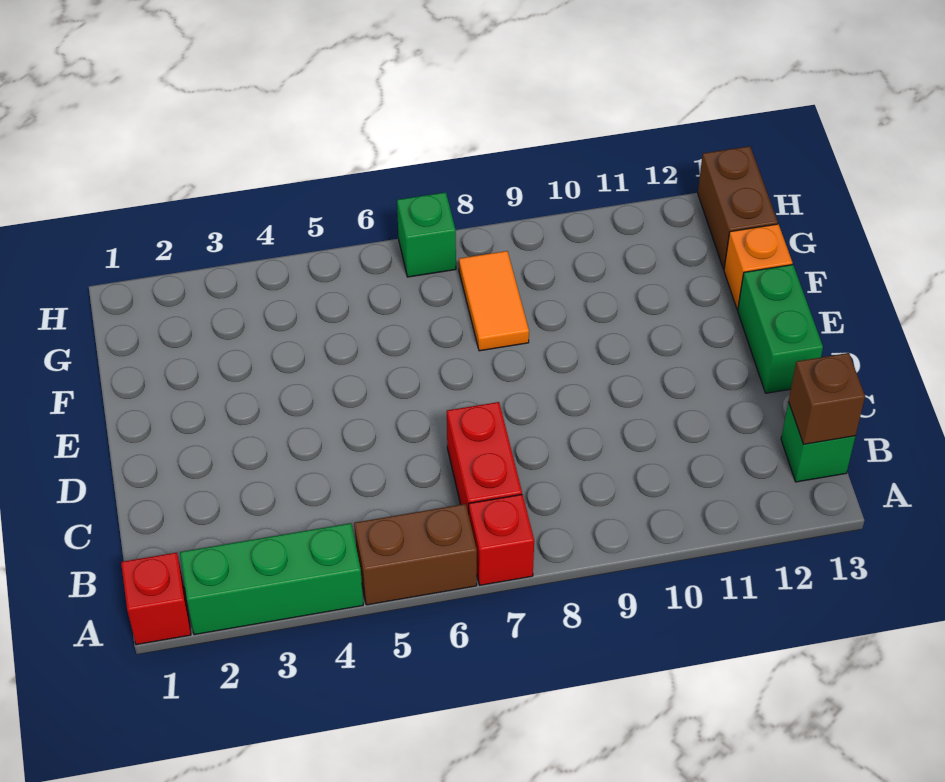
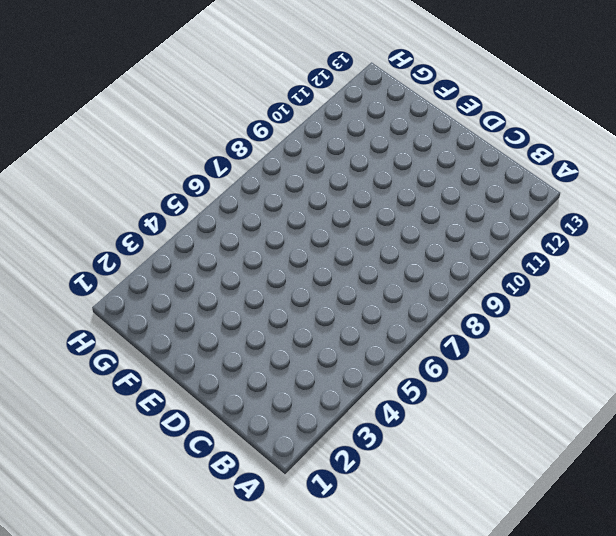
none -> red brick A1 level 1
none -> green brick A2:A4 level 1
none -> brown brick A5:A6 level 1

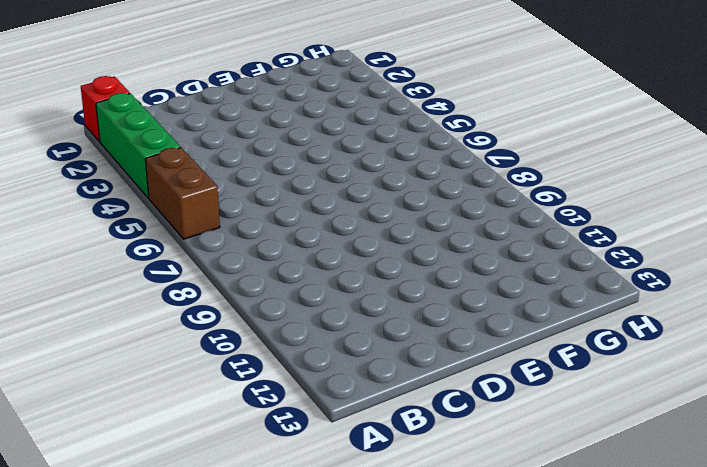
none -> red brick A7 level 1
none -> red brick B7:C7 level 1
none -> green brick B13 level 1

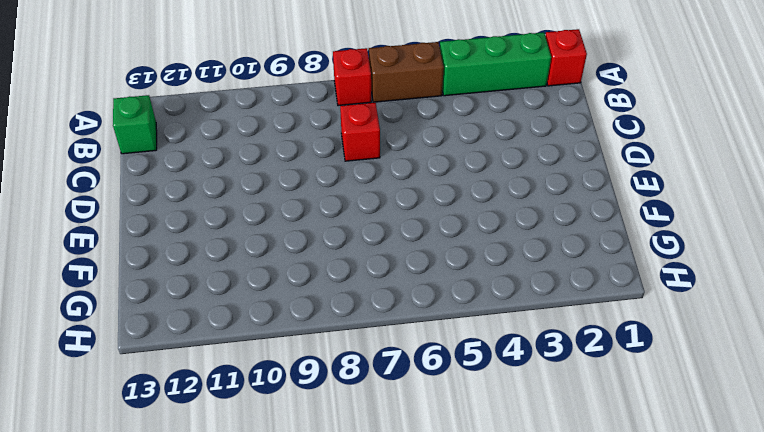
red brick C7 level 1 -> red brick B7:C7 level 1
none -> green brick D13:E13 level 1
none -> orange tile F8:G8 level 1
none -> orange brick F13 level 1

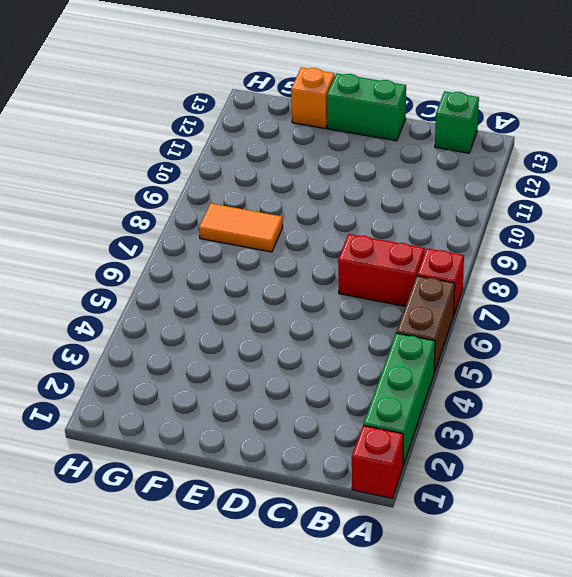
none -> brown brick G13:H13 level 1
none -> green brick H7 level 1
none -> brown brick B13 level 2

